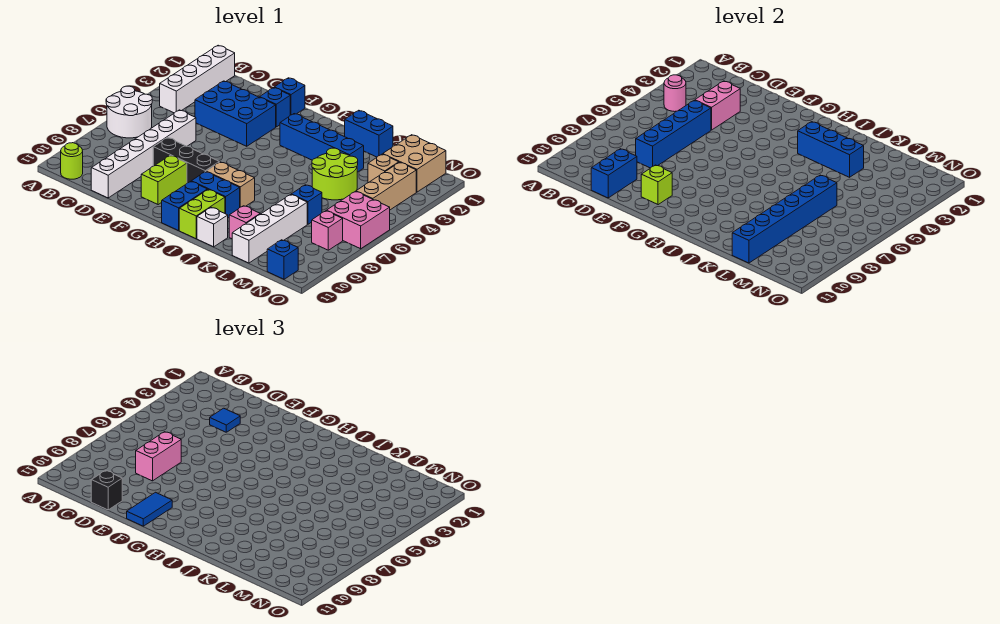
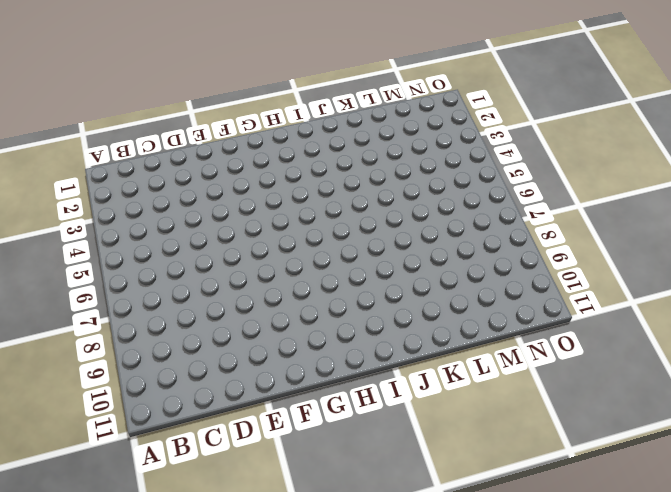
none -> white round brick A6:B7 level 1
none -> white brick B1:B4 level 1
none -> lime round brick B11 level 1
none -> blue brick D3:F4 level 1

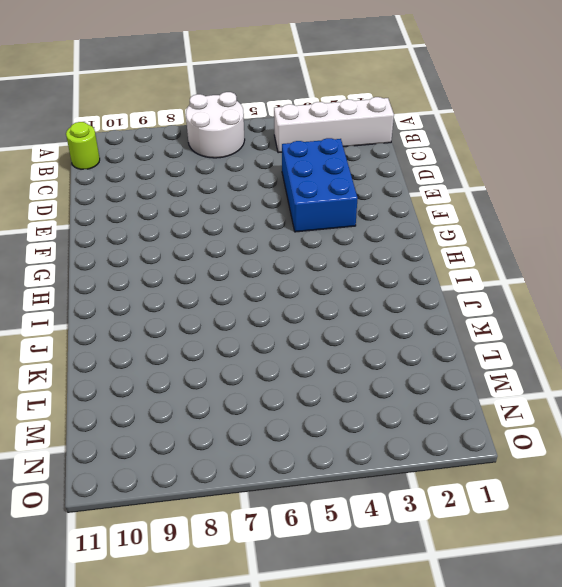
none -> white brick D6:D11 level 1
none -> black brick E8:G8 level 1
none -> blue brick F1 level 1
none -> blue brick F2 level 1

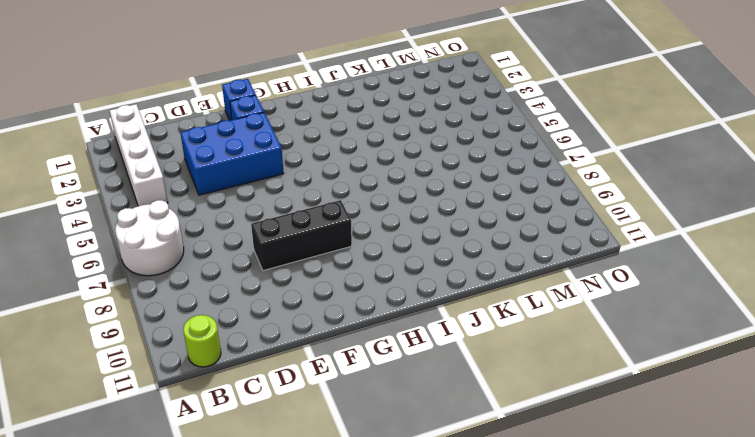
none -> white brick D6:D11 level 1
none -> lime brick F9:F10 level 1
none -> blue brick H3:K3 level 1
none -> tan brick H8:I8 level 1

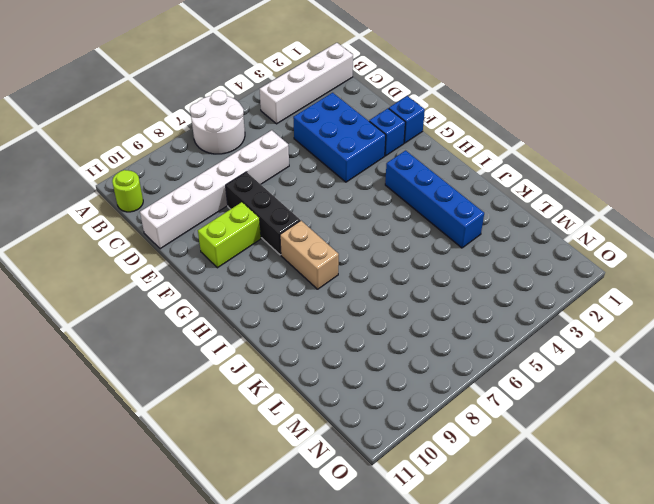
none -> blue brick H9:I9 level 1
none -> blue brick H10:H11 level 1
none -> lime brick I10:I11 level 1
none -> blue brick J1:K1 level 1

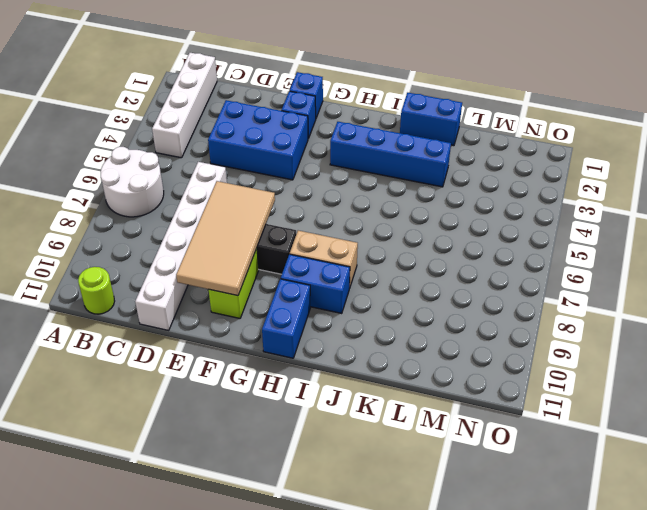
tan tile E7:F10 level 2 -> lime brick F10 level 2
none -> lime brick I10:I11 level 1
none -> white brick J11 level 1
none -> lime round brick K4:L5 level 1
none -> pink brick K10 level 1

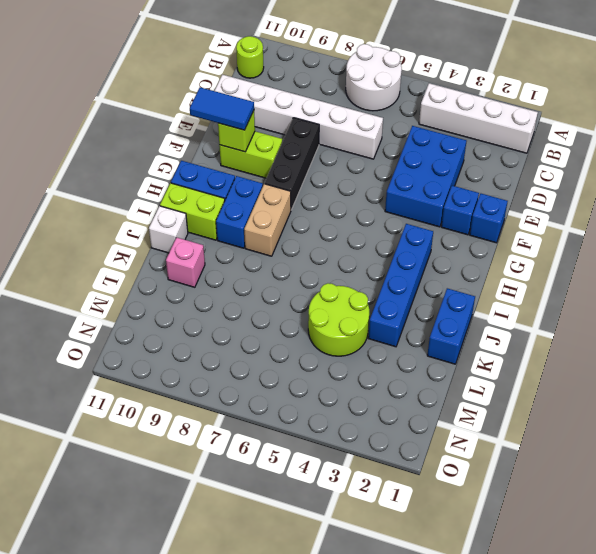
none -> blue brick L7 level 1
none -> white brick L8:L11 level 1
none -> tan brick M1:N2 level 1
none -> tan brick M3 level 1

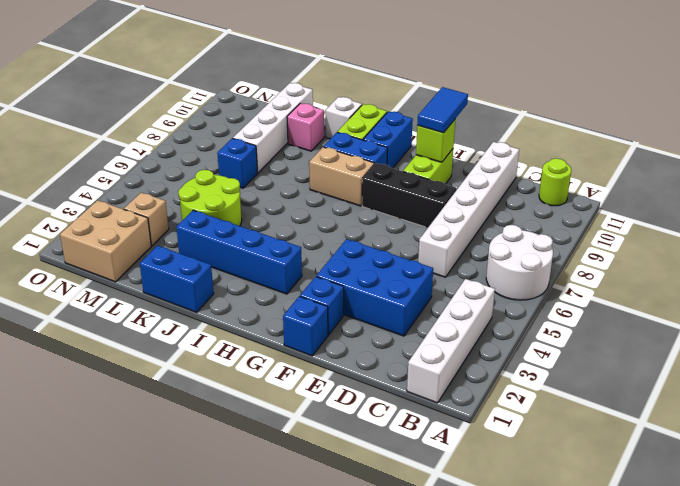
none -> tan brick N3:N5 level 1
none -> pink brick N6:O7 level 1
none -> pink brick N8 level 1
none -> blue brick N11 level 1

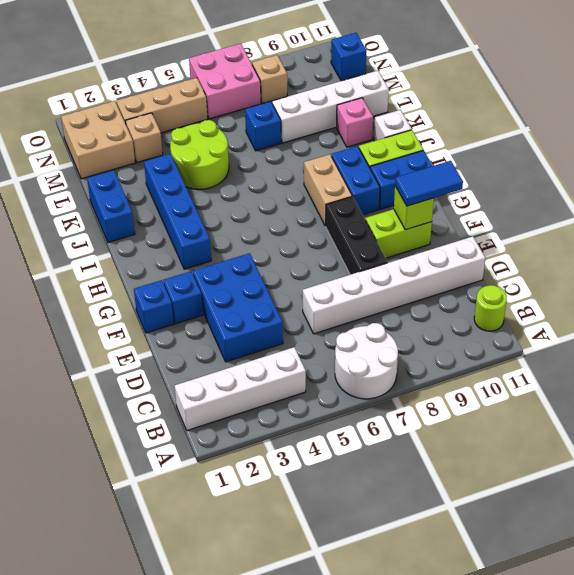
tan brick N8 level 1 -> pink brick N8 level 1
none -> pink round brick B4 level 2
none -> pink brick D3:D4 level 2
none -> blue brick D5:D8 level 2
none -> blue brick D10:D11 level 2

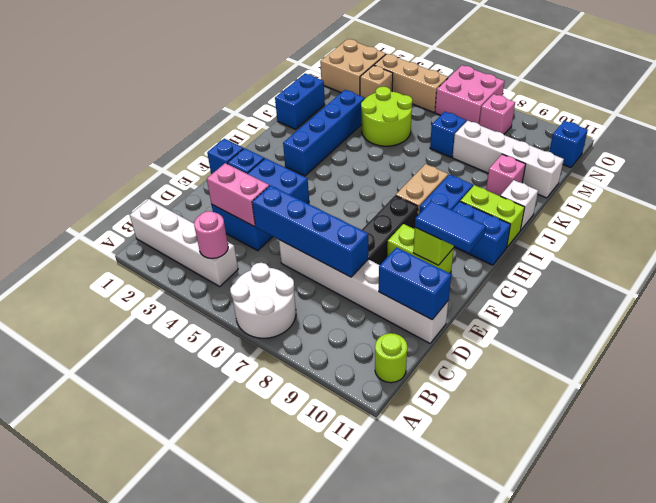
none -> blue brick I3:K3 level 2
none -> blue brick L6:L11 level 2
none -> blue tile D3 level 3
none -> pink brick D7:D8 level 3

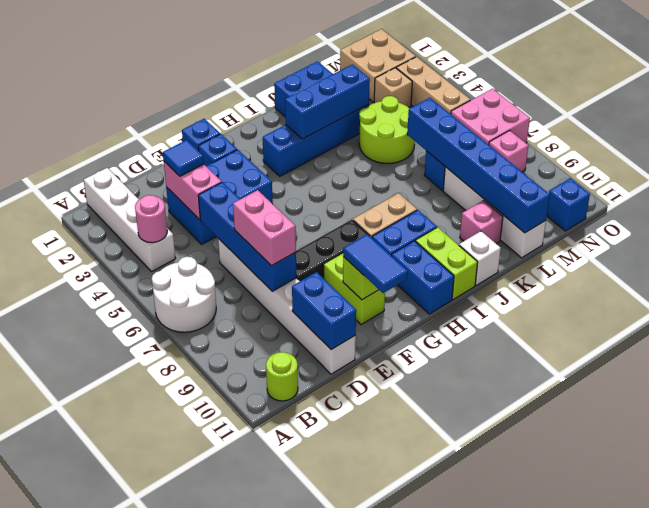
none -> black brick D11 level 3

